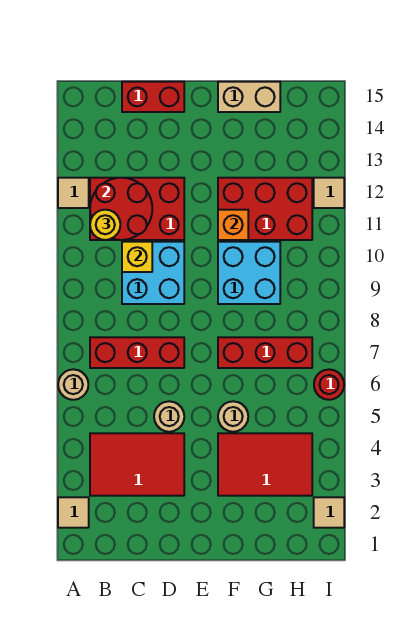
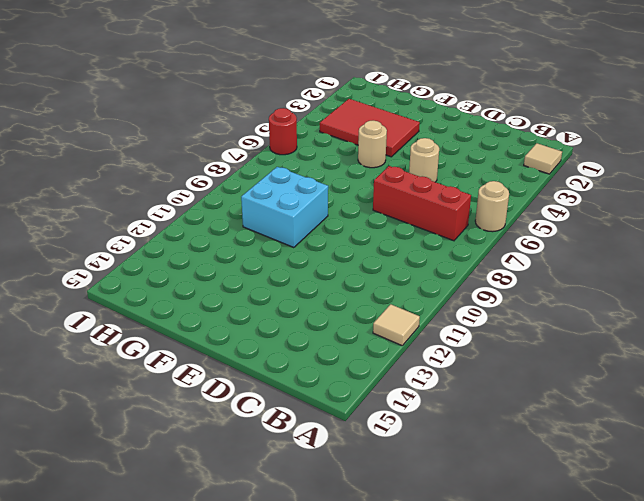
none -> red tile B3:D4 level 1
none -> red brick B11:D12 level 1
none -> cyan brick C9:D10 level 1

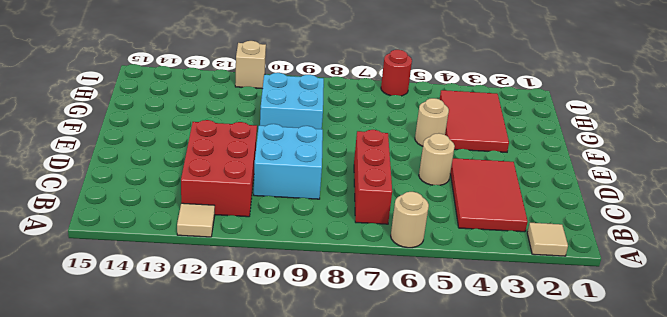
tan brick I11 level 1 -> none
none -> red brick C15:D15 level 1
none -> red brick F7:H7 level 1
none -> red brick F11:H12 level 1

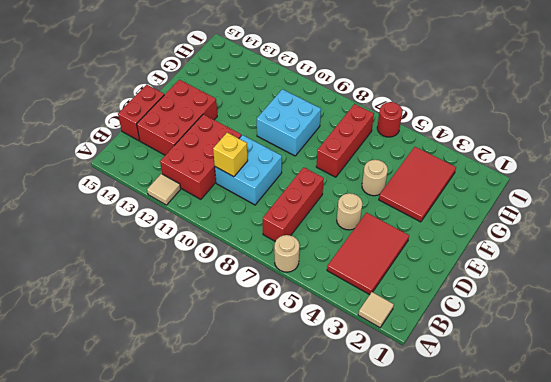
red brick C13:E14 level 1 -> red brick F11:H12 level 1
none -> tan brick F15:G15 level 1
none -> tan tile I2 level 1
none -> tan tile I12 level 1

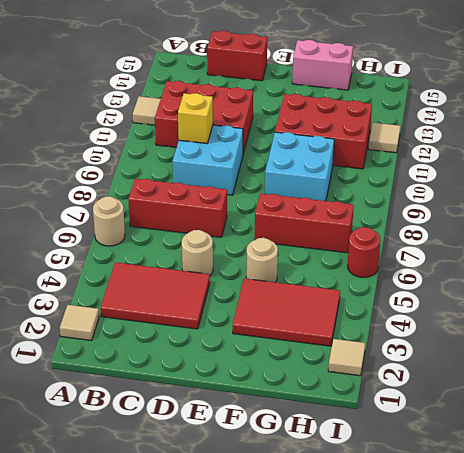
pink brick F15:G15 level 1 -> tan brick F15:G15 level 1
none -> red round brick B11:C12 level 2
none -> orange brick F11 level 2
none -> yellow round brick B11 level 3

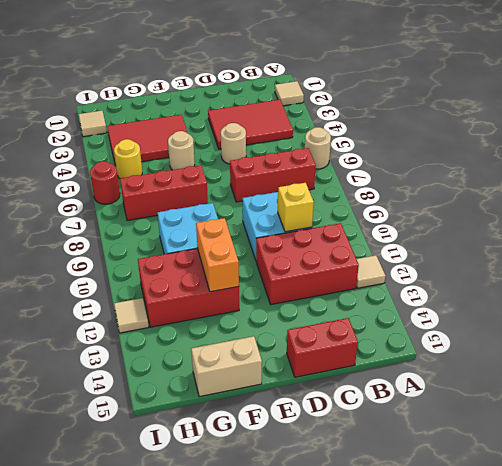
orange brick F11:F12 level 2 -> orange brick F11 level 2
yellow round brick H5 level 1 -> yellow round brick B11 level 3
none -> red round brick B11:C12 level 2

